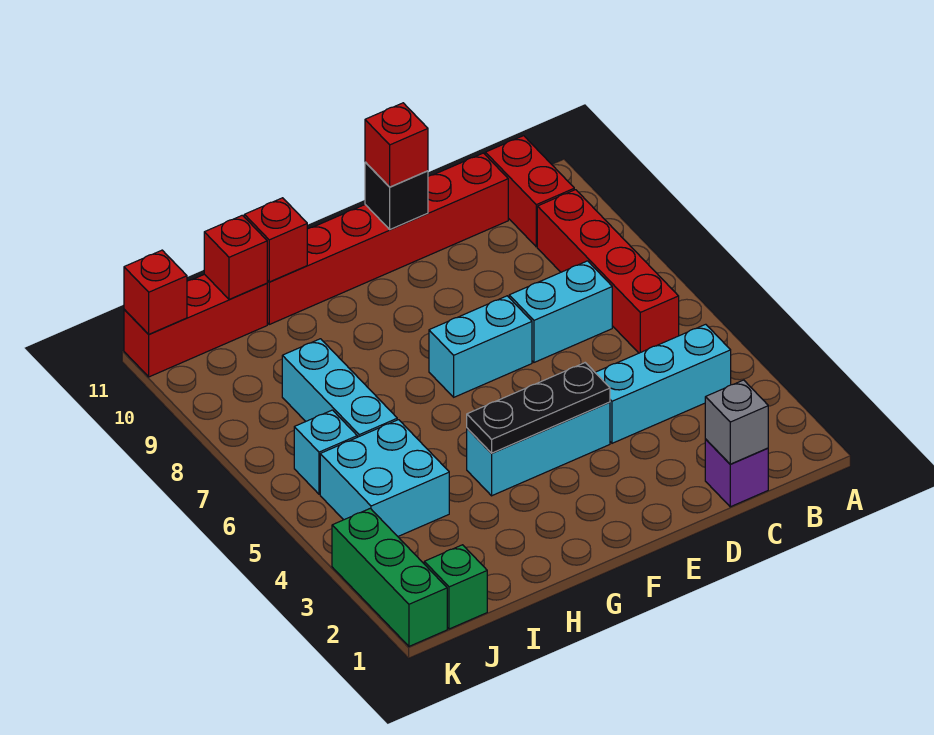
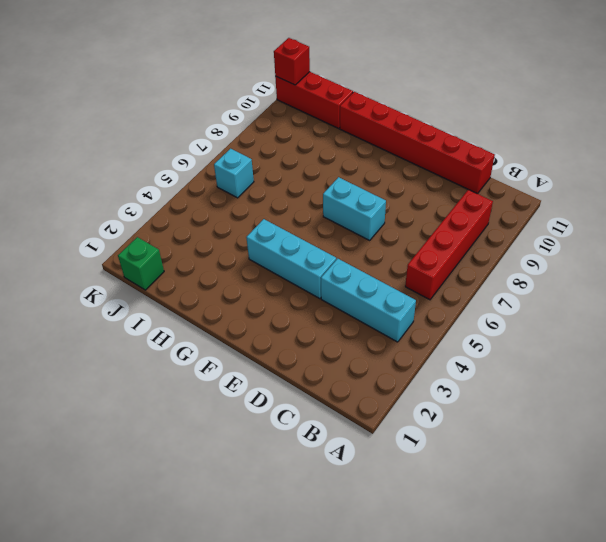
none -> red brick B10:B11 level 1
none -> purple brick C1 level 1
none -> cyan brick C7:D7 level 1

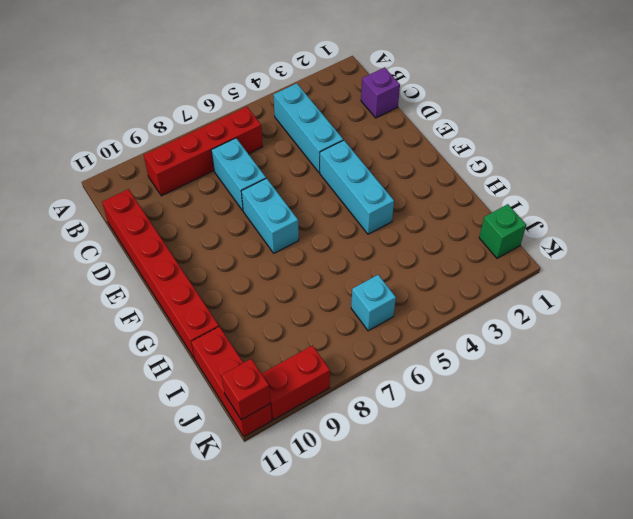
red brick K9:K10 level 1 -> red brick B10:B11 level 1
none -> cyan brick I4:J5 level 1
none -> cyan brick I6:I8 level 1
none -> green brick K1:K3 level 1

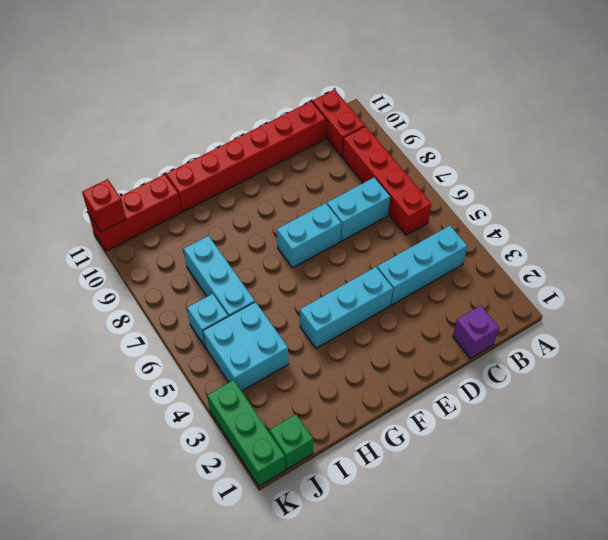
none -> grey brick C1 level 2
none -> black plate E4:G4 level 2
none -> black brick E11 level 2

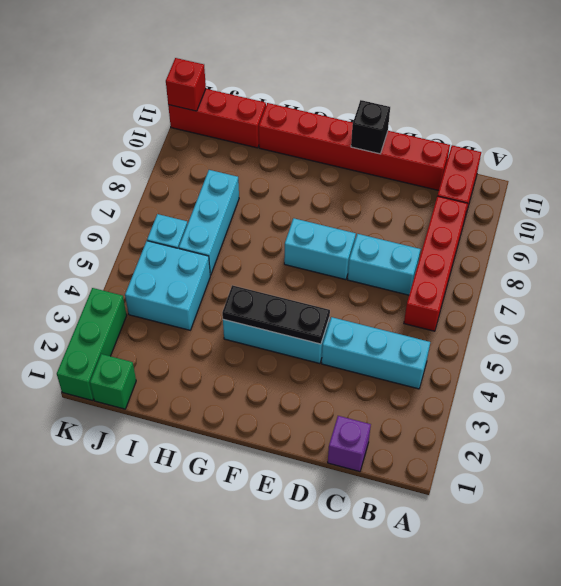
none -> grey brick C1 level 2
none -> red brick H11 level 2
none -> red brick I11 level 2

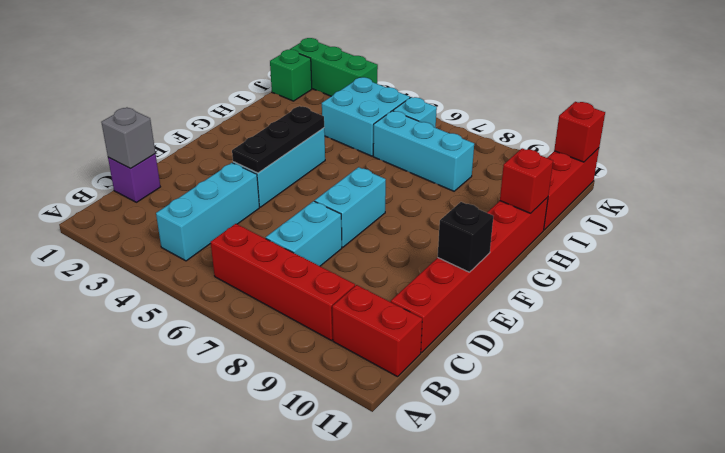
none -> red brick I11 level 2
none -> red brick E11 level 3

